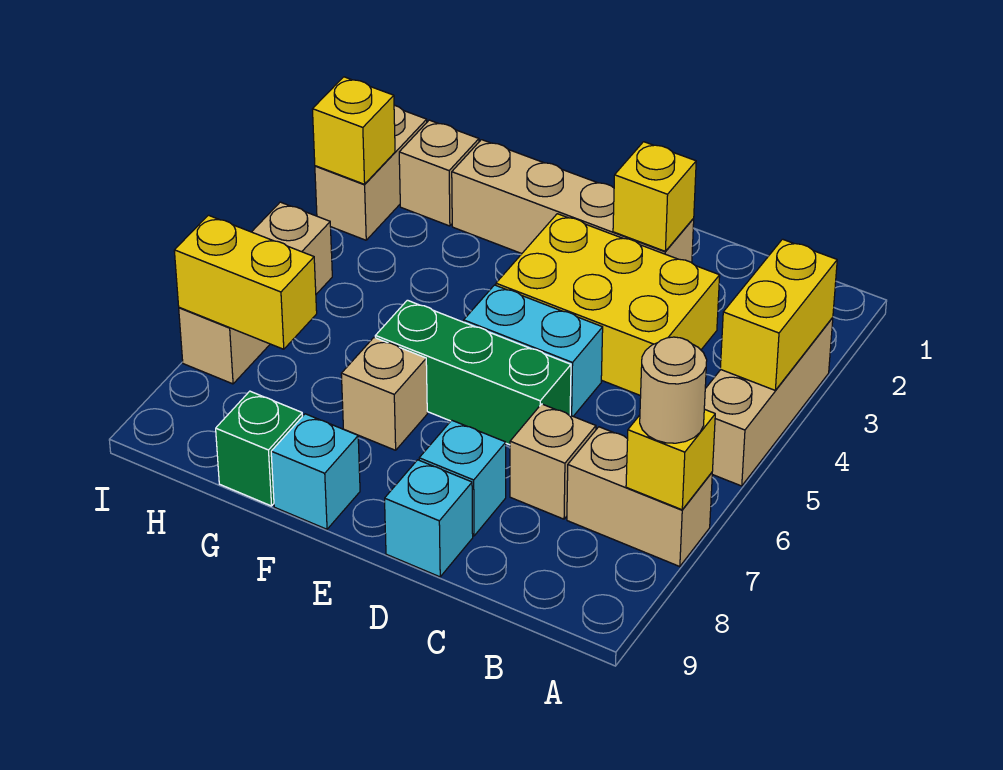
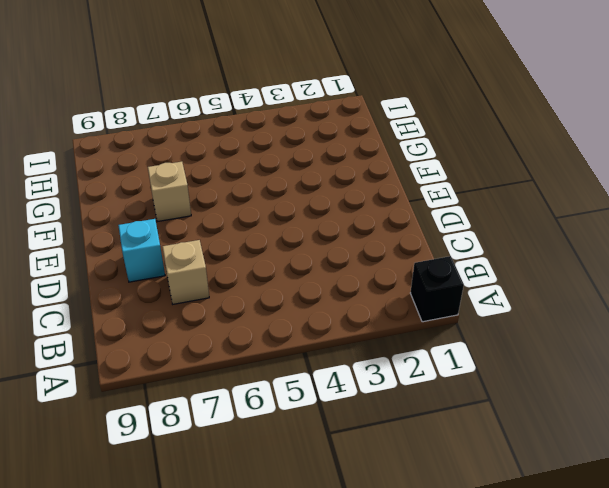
black brick A1 level 1 -> none
none -> tan brick A3:A5 level 1
none -> tan brick A7:B7 level 1
none -> yellow brick C3:E4 level 1

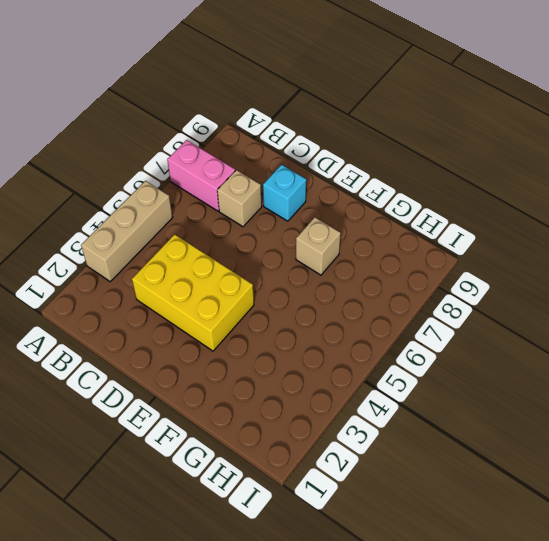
pink brick A7:B7 level 1 -> tan brick A7:B7 level 1
none -> tan brick D2:G2 level 1
none -> cyan brick D5:E5 level 1
none -> green brick D6:F6 level 1

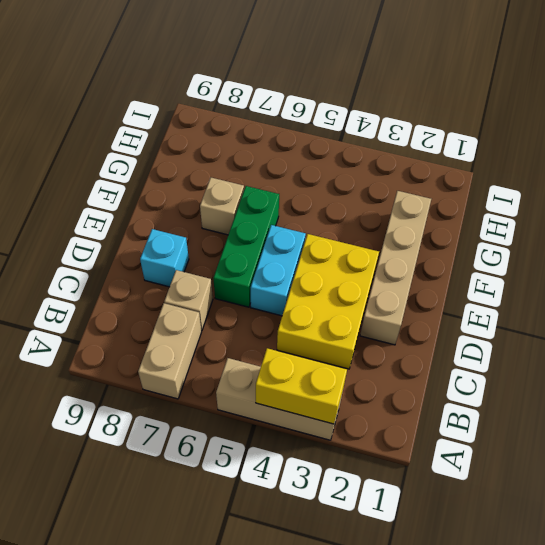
none -> cyan brick D9 level 1
none -> cyan brick F9 level 1
none -> green brick G9 level 1

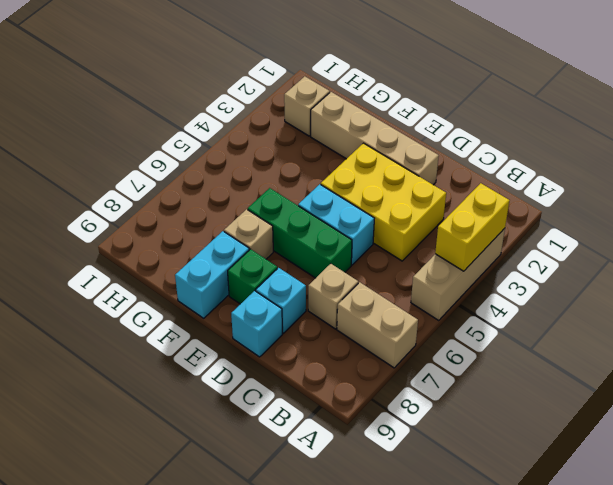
green brick E8 level 1 -> green brick G9 level 1
cyan brick F8:F9 level 1 -> cyan brick F9 level 1
none -> tan brick I2:I3 level 1
none -> tan brick I5:I7 level 1
none -> yellow brick A7 level 2

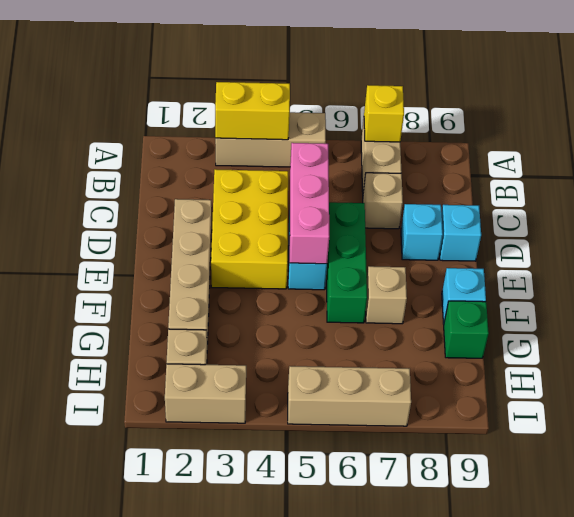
pink brick C5:E5 level 2 -> none
none -> yellow brick D2 level 2
none -> yellow brick H7:I7 level 2
none -> yellow brick I3 level 2

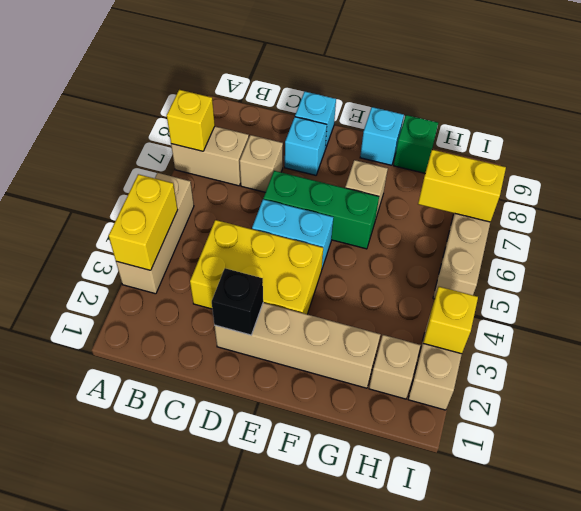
black brick D2 level 2 -> yellow brick D2 level 2
none -> tan round brick A7 level 3

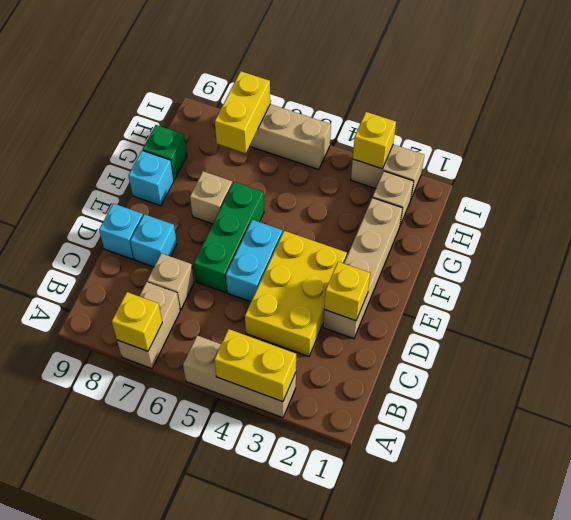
none -> tan round brick A7 level 3

